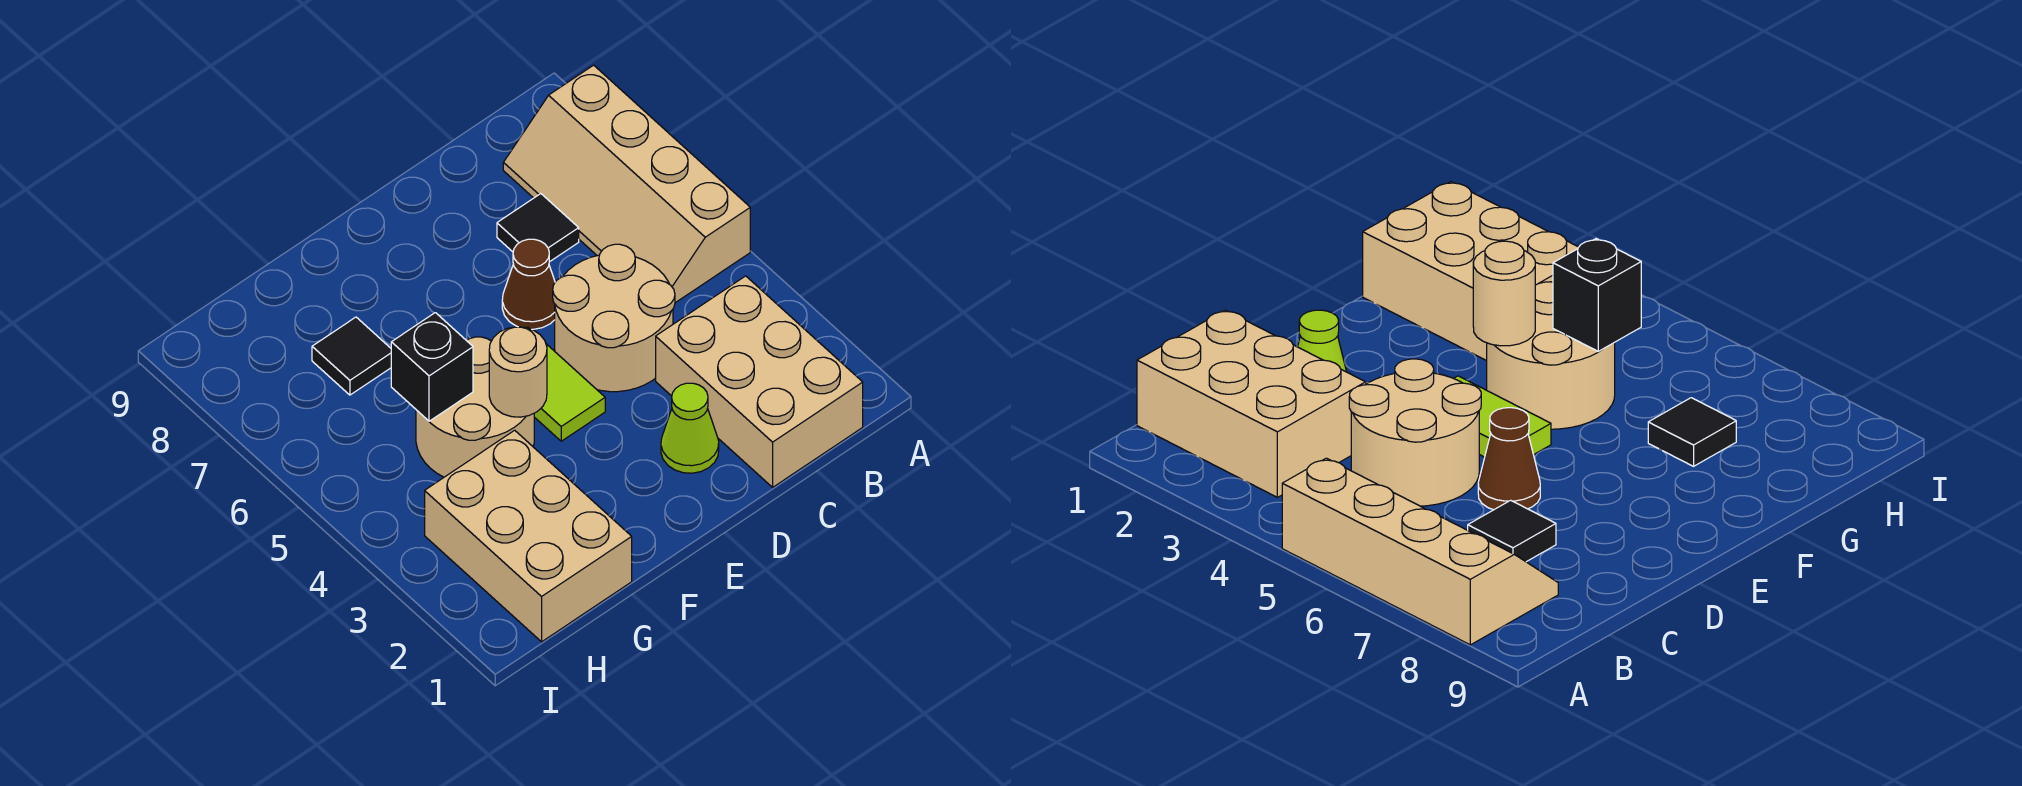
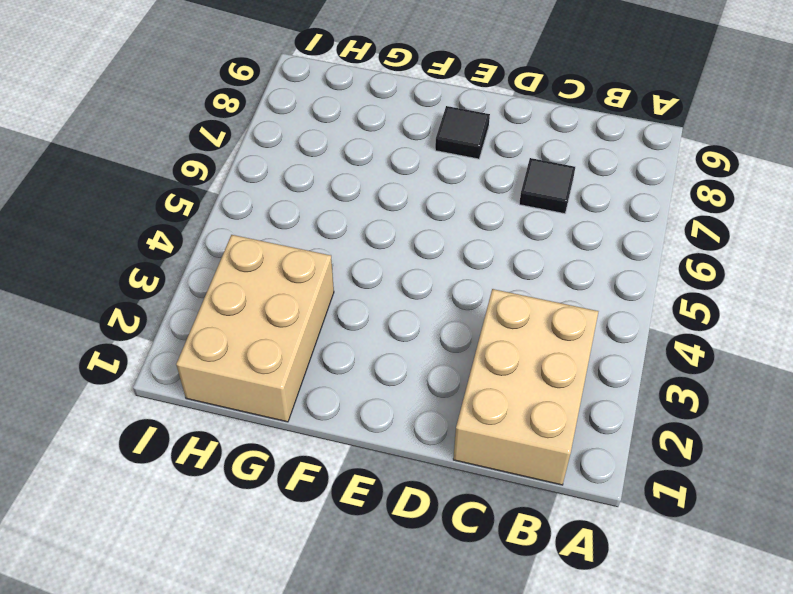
black tile E8 level 1 -> black tile G7 level 1
none -> tan slope A5:B8 level 1 top A
none -> tan round brick C4:D5 level 1
none -> lime cone D2 level 1

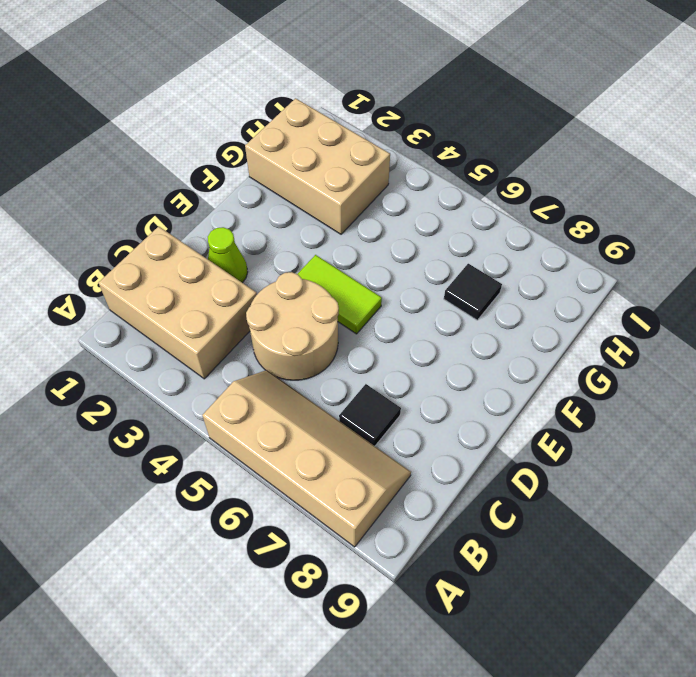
none -> brown cone D6 level 1
none -> tan round brick F4:G5 level 1
none -> tan round brick F4 level 2

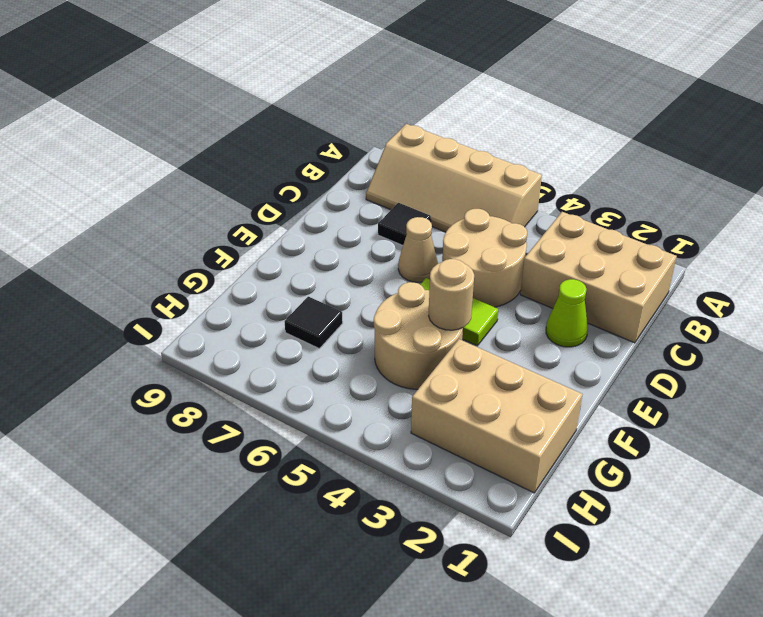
tan cone D6 level 1 -> brown cone D6 level 1
none -> black brick G5 level 2

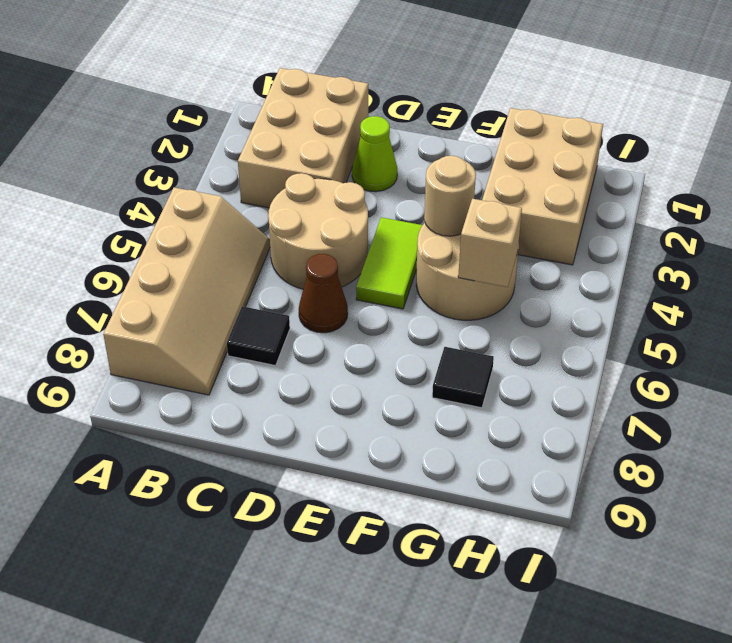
tan brick G5 level 2 -> black brick G5 level 2

